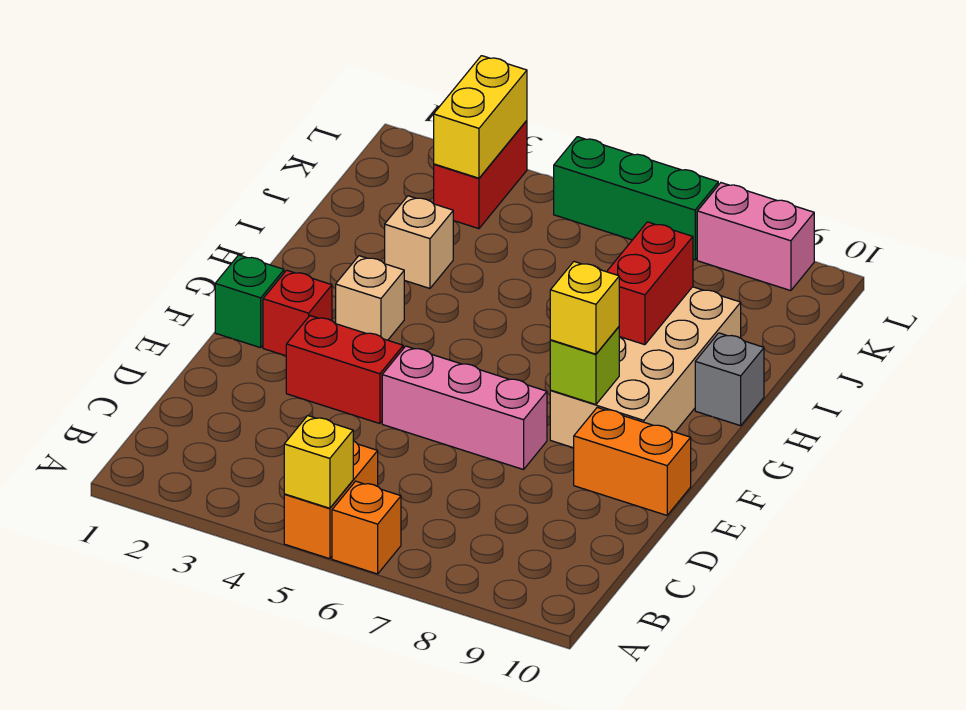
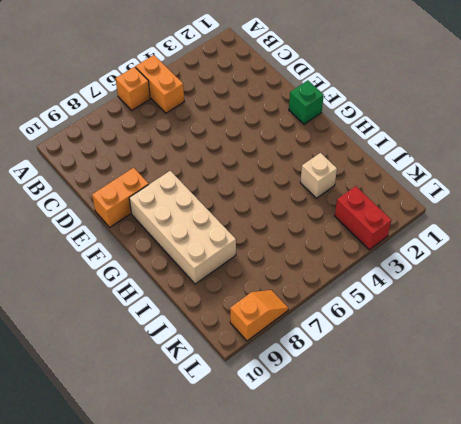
orange slope L8:L9 level 1 top 9 -> pink brick L8:L9 level 1
none -> red brick E3:E4 level 1
none -> pink brick E5:E7 level 1
none -> red brick F2 level 1

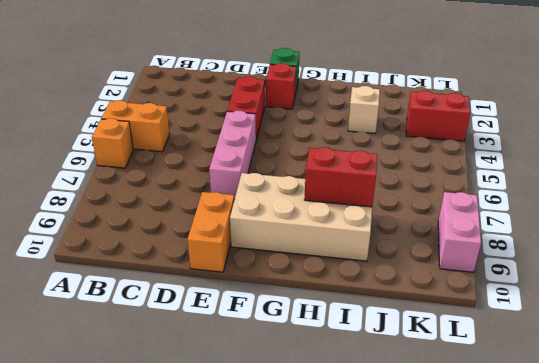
none -> tan brick G3 level 1
none -> grey brick H10 level 1
none -> green brick L5:L7 level 1

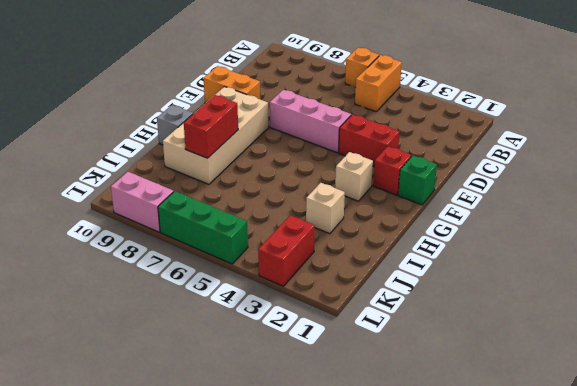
none -> yellow brick A5 level 2
none -> lime brick F8 level 2
none -> yellow brick K3:L3 level 2

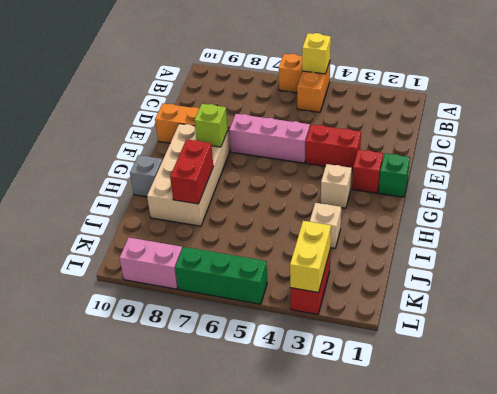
none -> yellow brick F8 level 3

